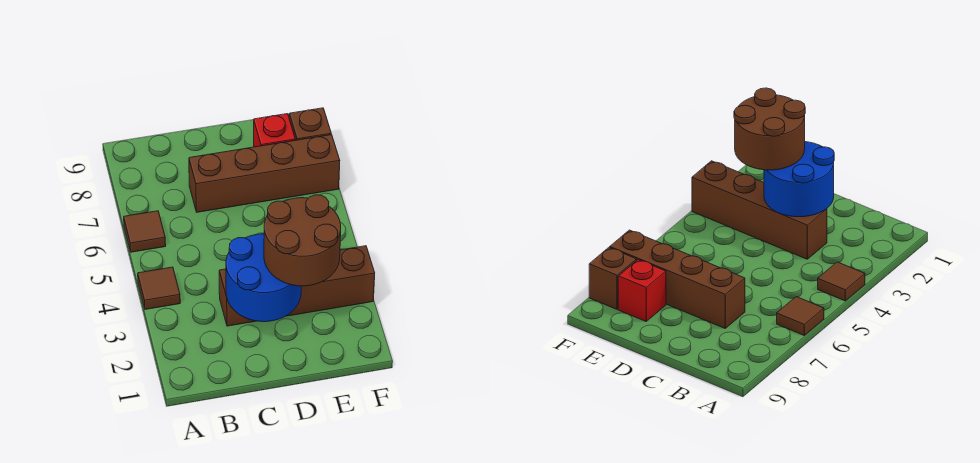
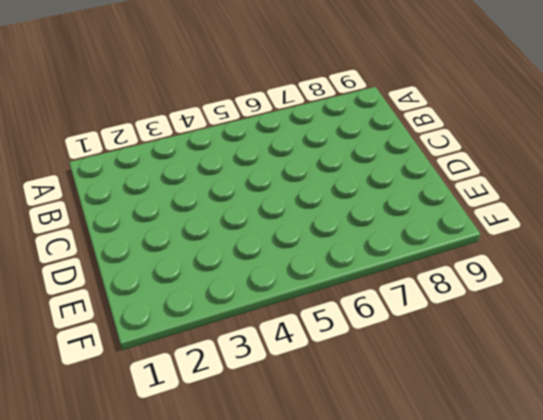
none -> brown tile A4 level 1
none -> brown tile A6 level 1

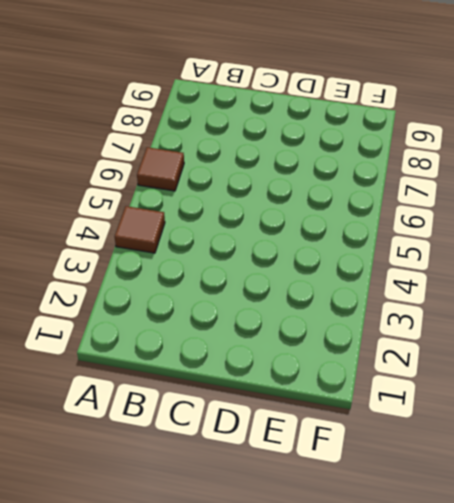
none -> brown brick C3:F3 level 1
none -> brown brick C7:F7 level 1

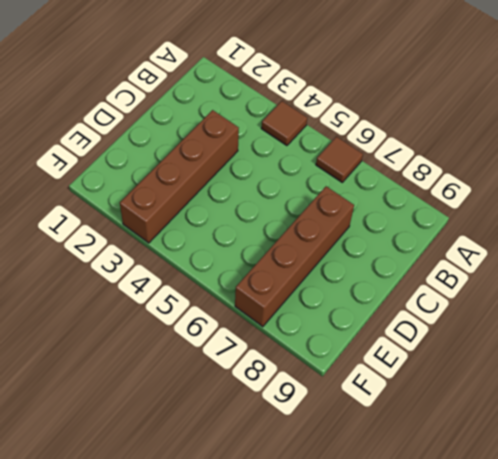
none -> red brick E8 level 1
none -> brown brick F8 level 1

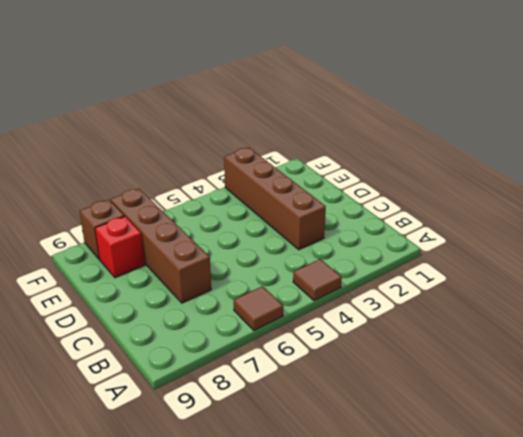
none -> blue round brick C2:D3 level 2
none -> brown round brick D2:E3 level 3

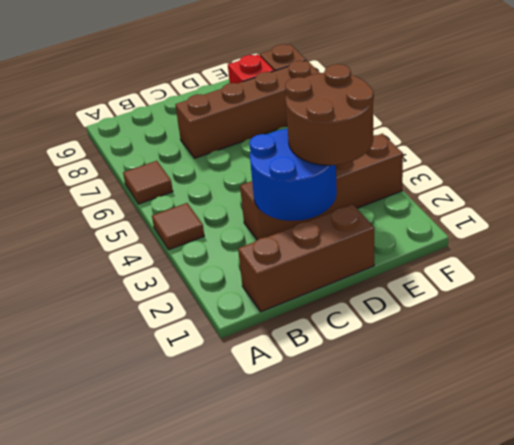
brown brick B1:D1 level 1 -> none

